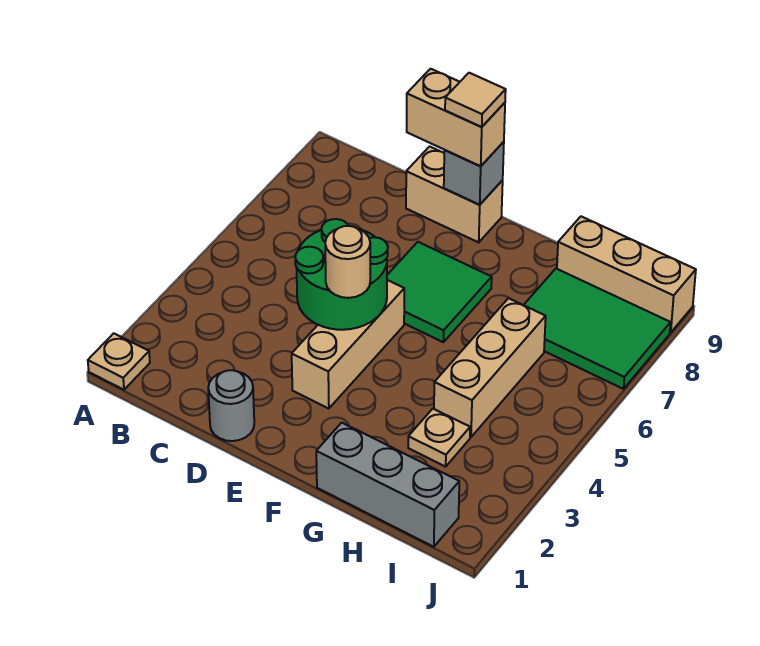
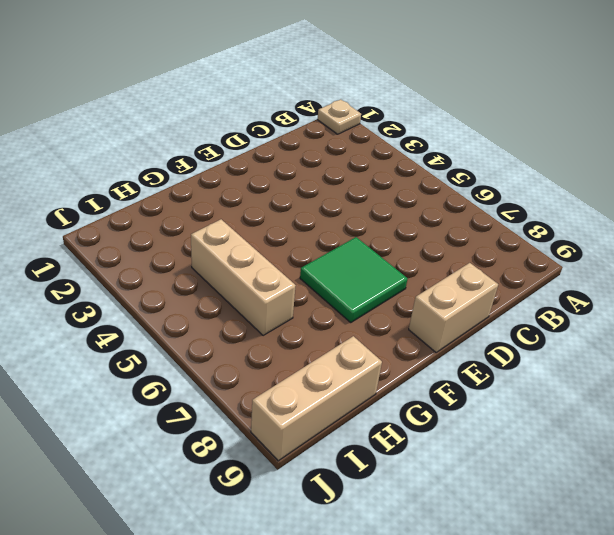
none -> grey round brick D1 level 1
none -> tan brick E3:E5 level 1
none -> grey brick G1:I1 level 1

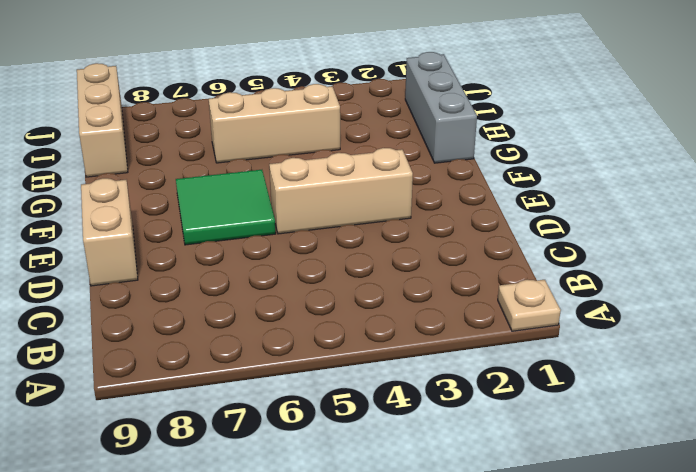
none -> grey round brick D1 level 1
none -> tan plate H3 level 1
none -> green tile H7:J8 level 1

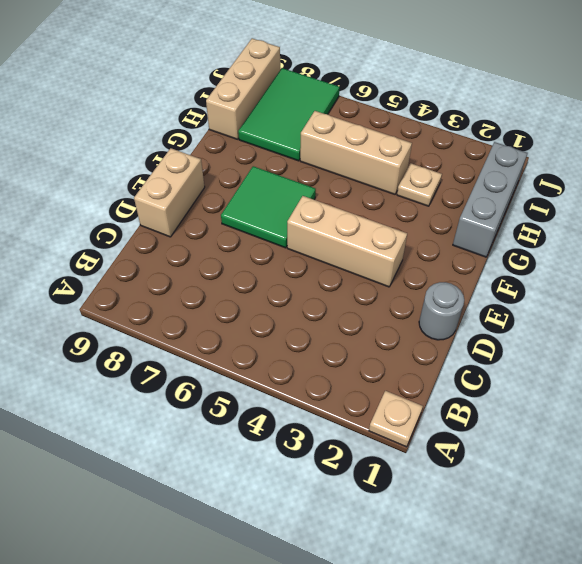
none -> green round brick D4:E5 level 2
none -> grey brick E9 level 2
none -> tan brick D9:E9 level 3

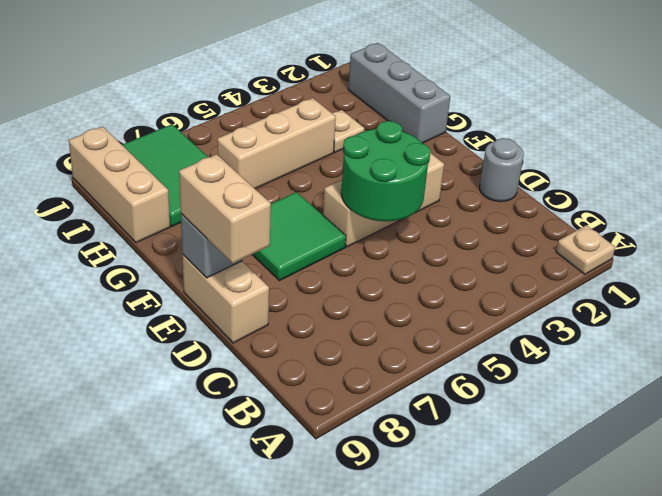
none -> tan round brick E4 level 3
none -> tan tile E9 level 4

